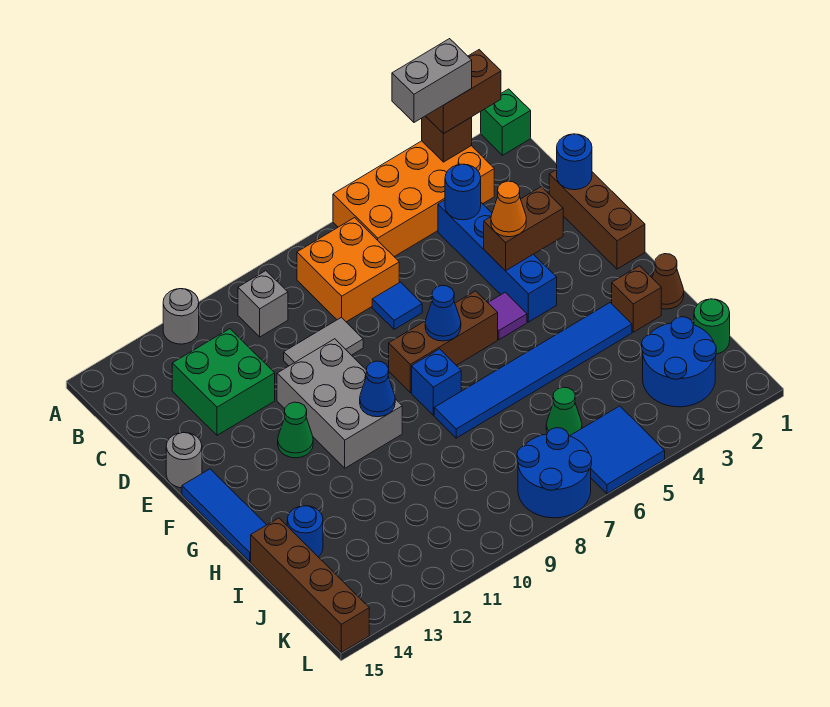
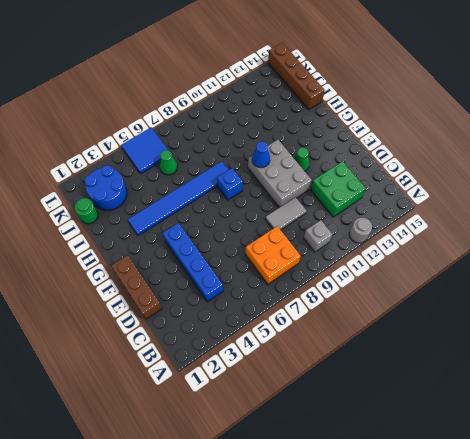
none -> green brick A1 level 1
none -> orange brick A3:B6 level 1
none -> blue tile D7 level 1
none -> grey round brick E15 level 1

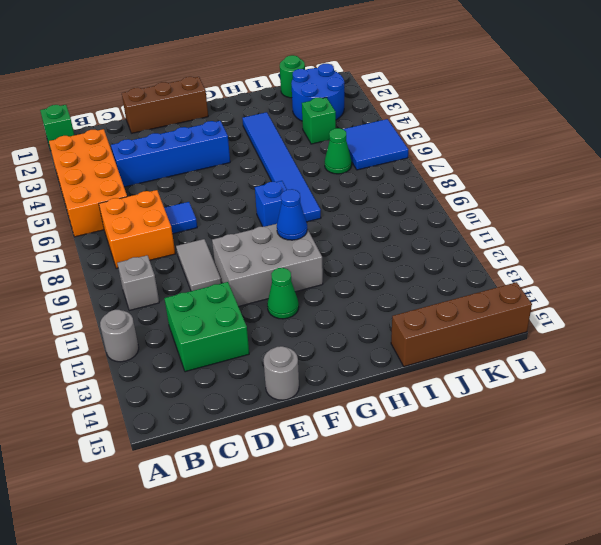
green brick J4 level 1 -> none
none -> purple tile F5 level 1
none -> brown brick F6:F8 level 1
none -> blue tile F15:H15 level 1
none -> brown cone H1 level 1

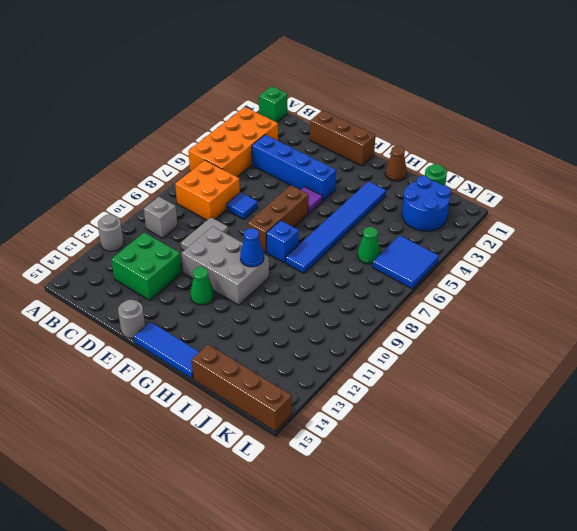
none -> brown brick H2 level 1
none -> blue round brick I14 level 1
none -> blue round brick K7:L8 level 1
none -> brown brick A3 level 2

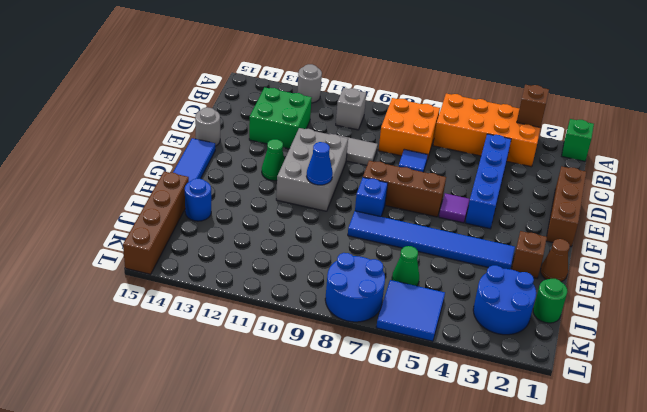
none -> blue round brick C4 level 2
none -> blue round brick D1 level 2
none -> brown brick E3:E4 level 2
none -> blue cone F7 level 2

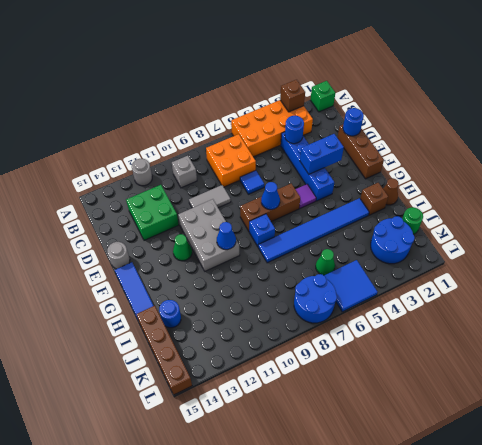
blue brick E3:E4 level 2 -> brown brick E3:E4 level 2
none -> brown brick A2:A3 level 3
none -> orange cone E4 level 3
none -> grey brick A3:A4 level 4

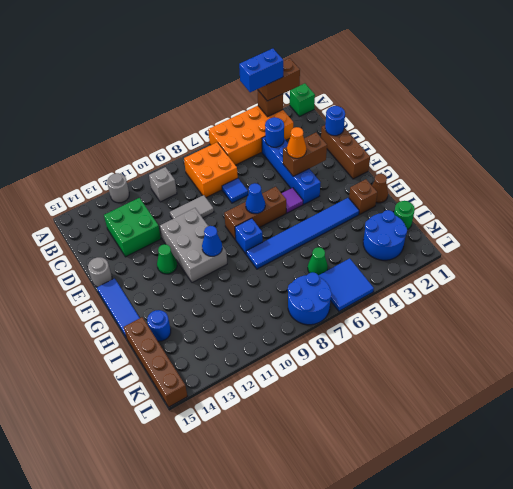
blue brick A3:A4 level 4 -> grey brick A3:A4 level 4

